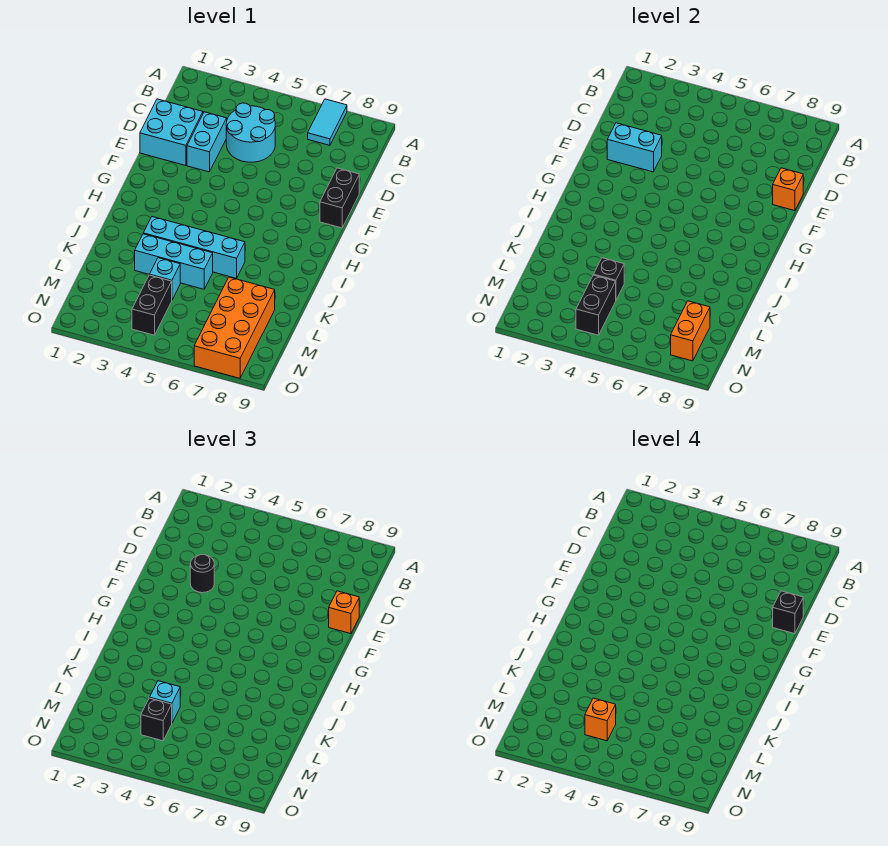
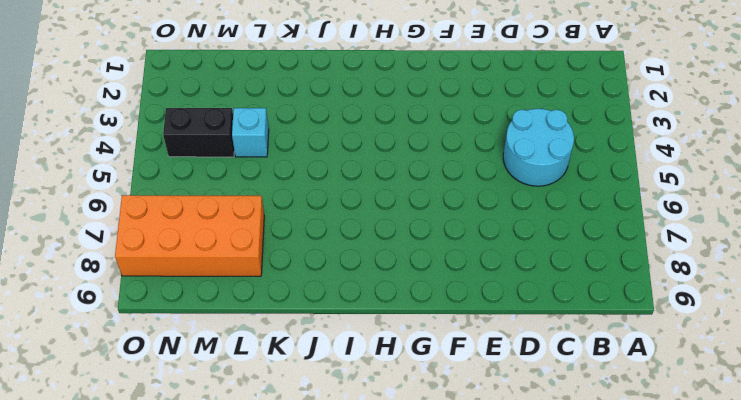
none -> cyan tile A7:B7 level 1
none -> cyan brick D1:E2 level 1
none -> cyan brick D3:E3 level 1

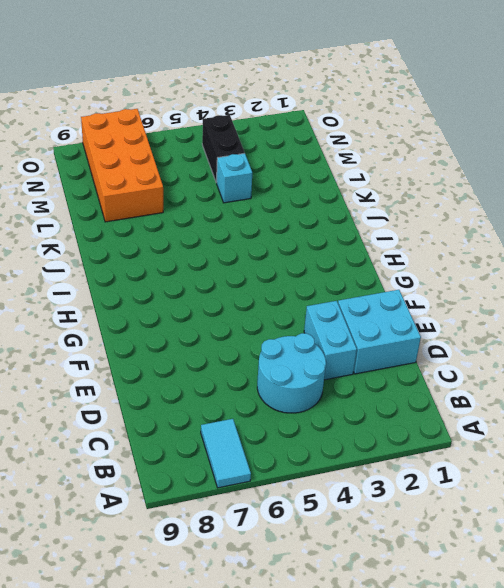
none -> black brick E9:F9 level 1
none -> cyan brick J3:J6 level 1
none -> cyan brick K3:K5 level 1

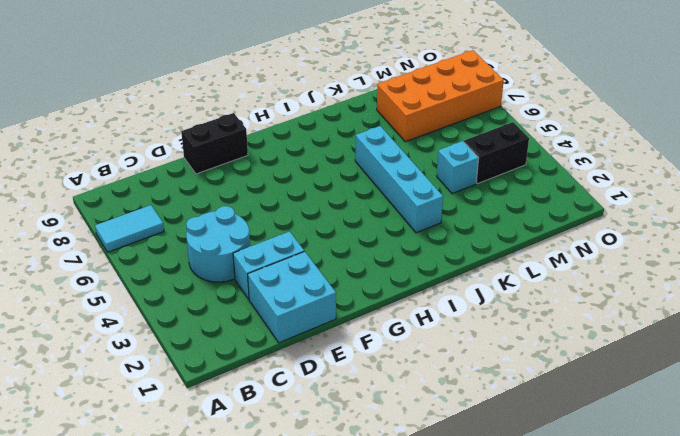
none -> cyan brick K3:K5 level 1
none -> cyan brick E2:E3 level 2
none -> orange brick E9 level 2

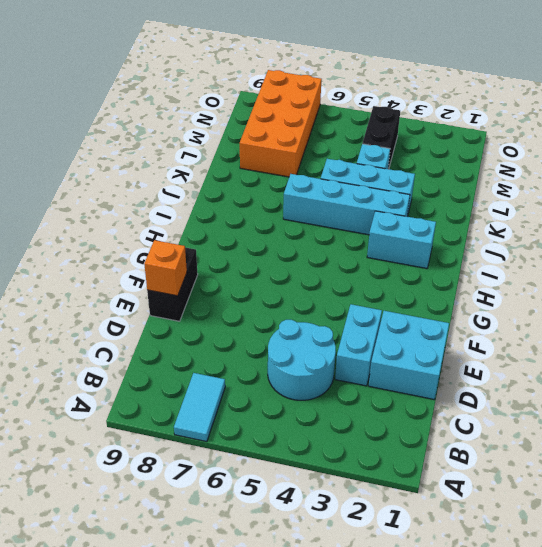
cyan brick I2:I3 level 1 -> cyan brick E2:E3 level 2
none -> black brick L4 level 2
none -> black brick M4:N4 level 2
none -> orange brick M8:N8 level 2

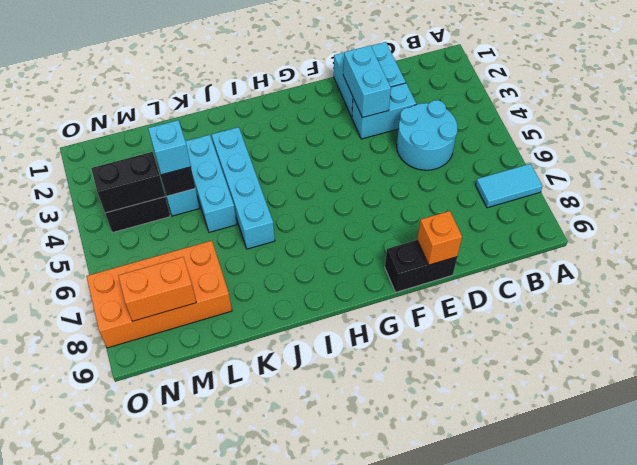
none -> black round brick E3 level 3
none -> orange brick E9 level 3
none -> black brick M4 level 3

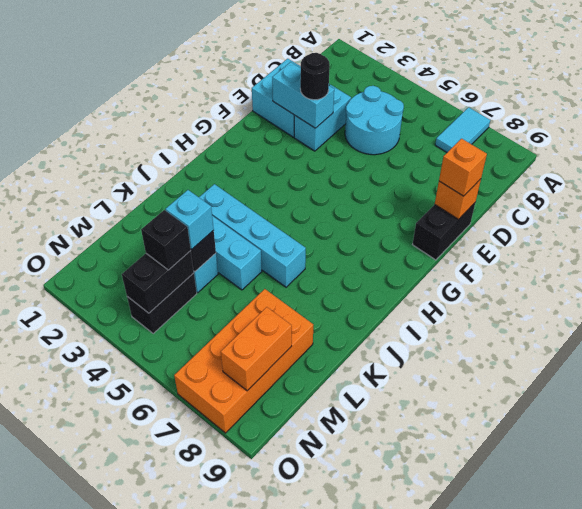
none -> black brick E9 level 4
none -> orange brick M4 level 4

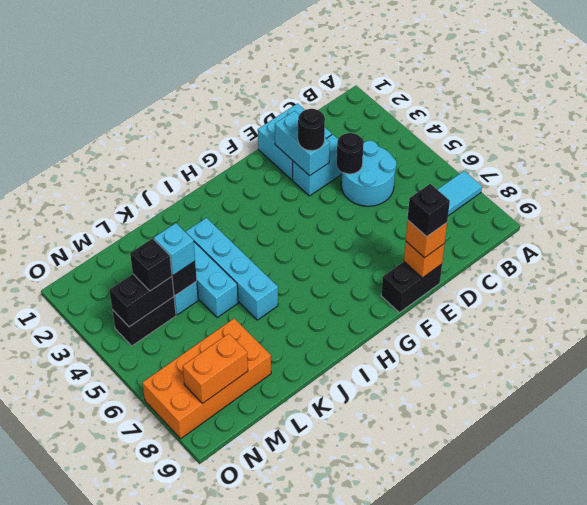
black round brick D4 level 2 -> none
none -> orange brick M4 level 4

